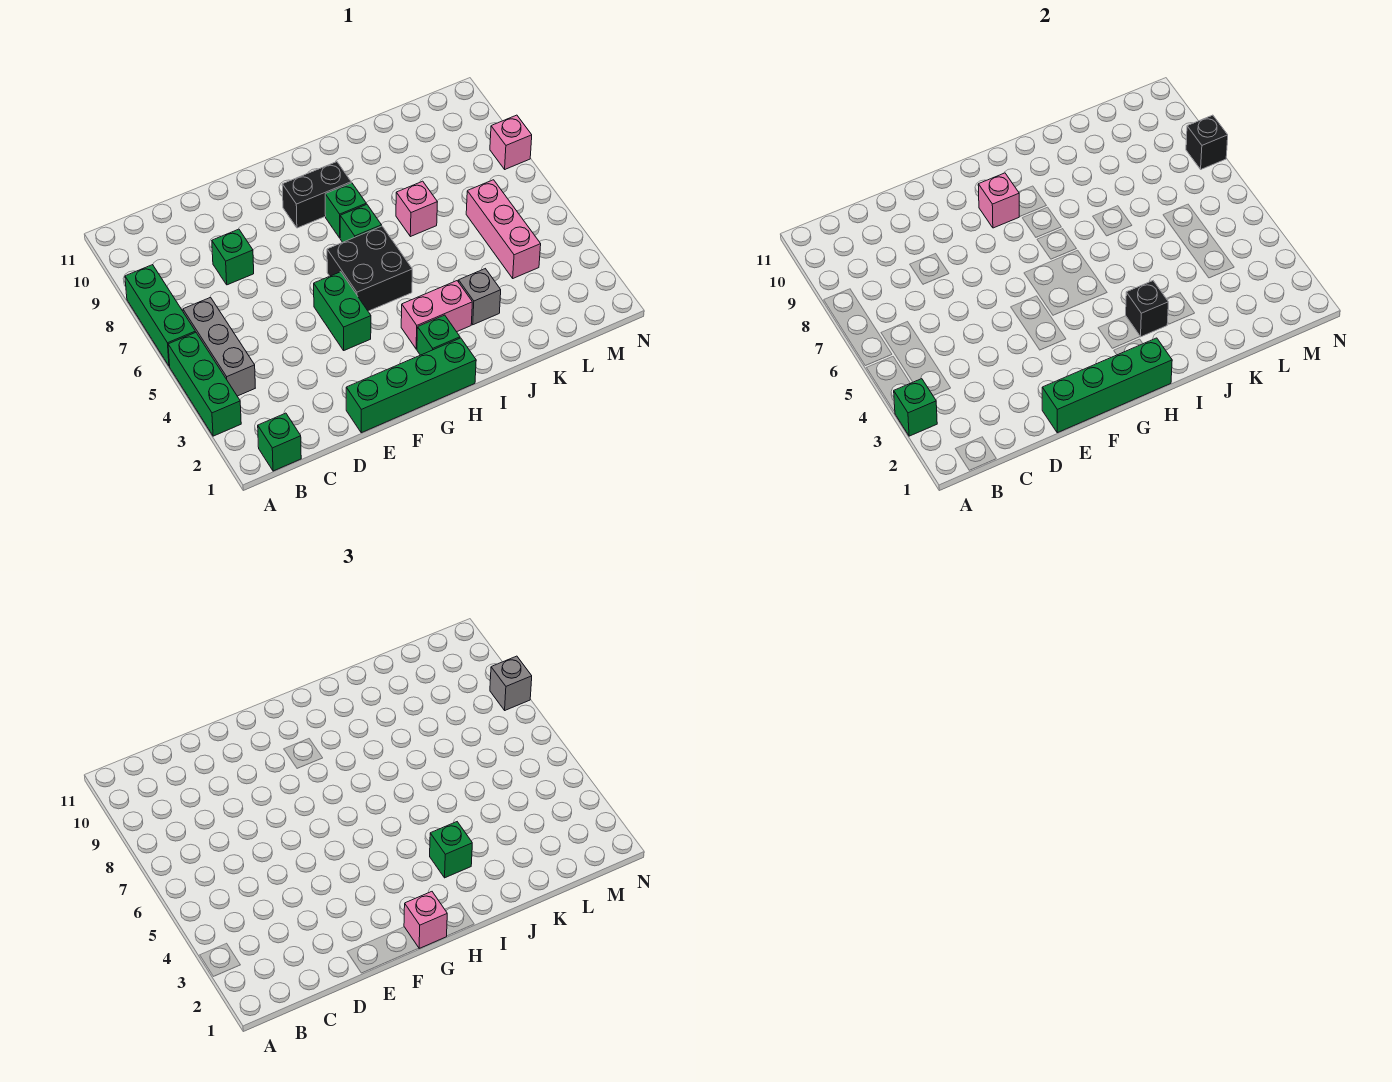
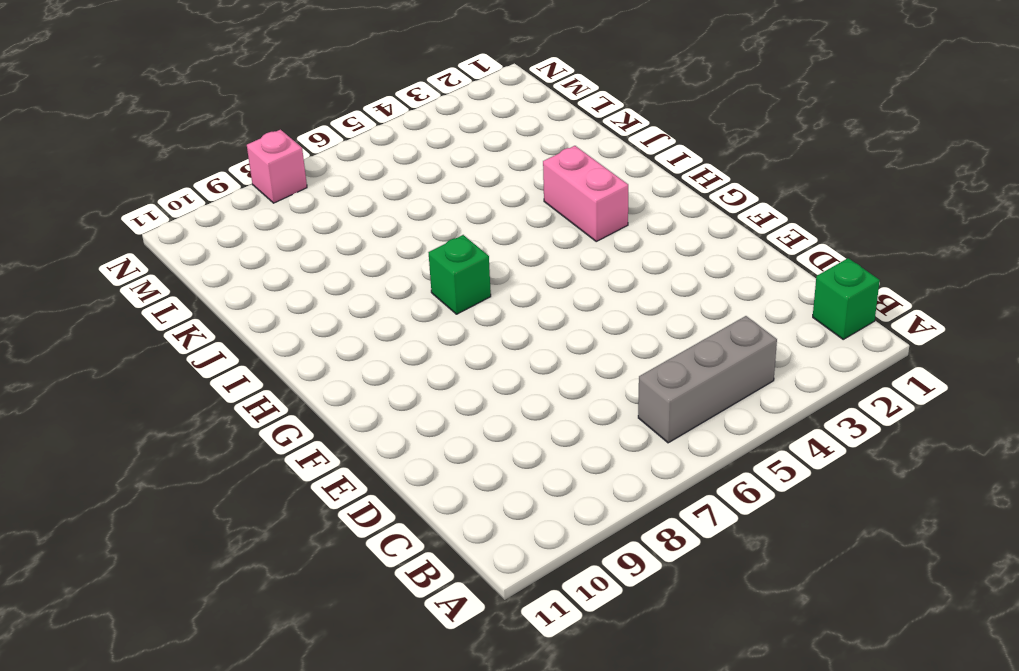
none -> green brick A3:A5 level 1
none -> green brick A6:A8 level 1
none -> green brick D8 level 1

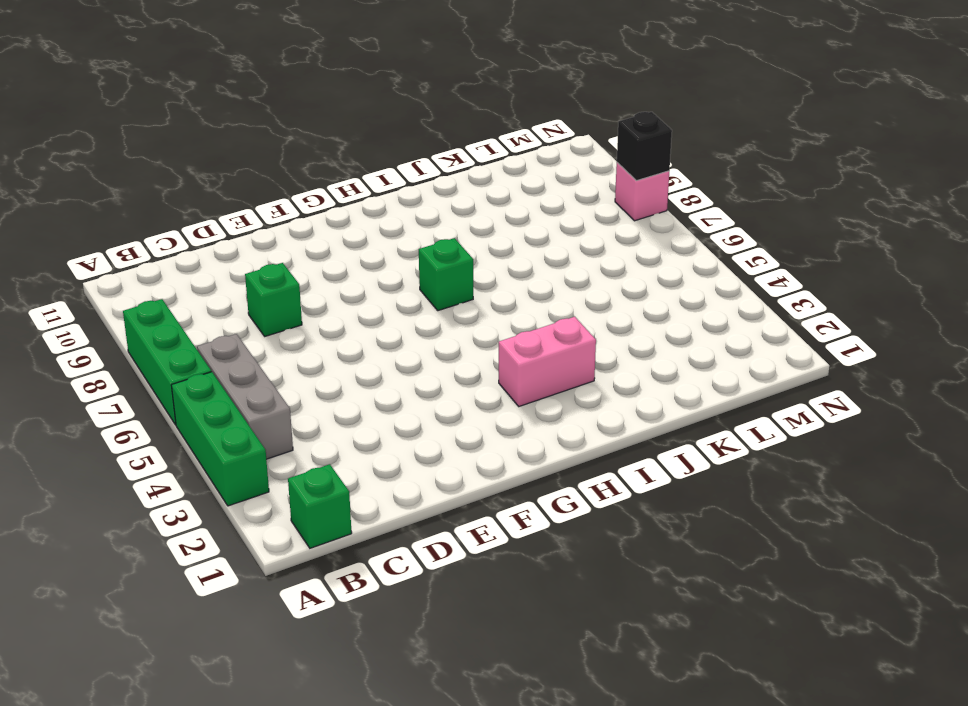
none -> green brick E1:H1 level 1
none -> green brick F4:F5 level 1
none -> black brick G5:H6 level 1

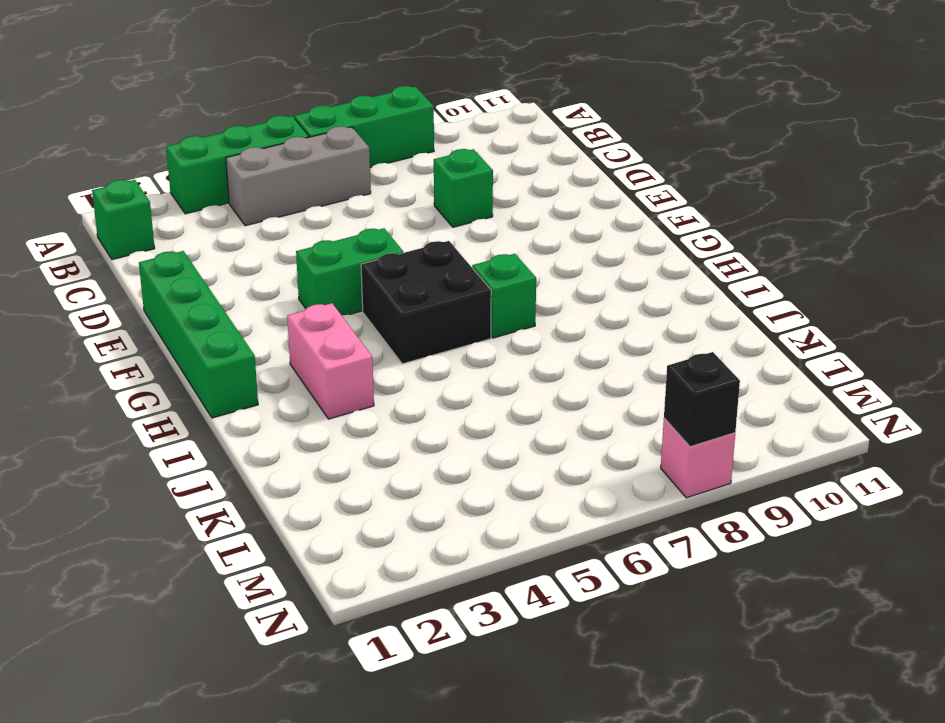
none -> black brick G9:H9 level 1
none -> green brick H2 level 1
none -> green brick H8 level 1

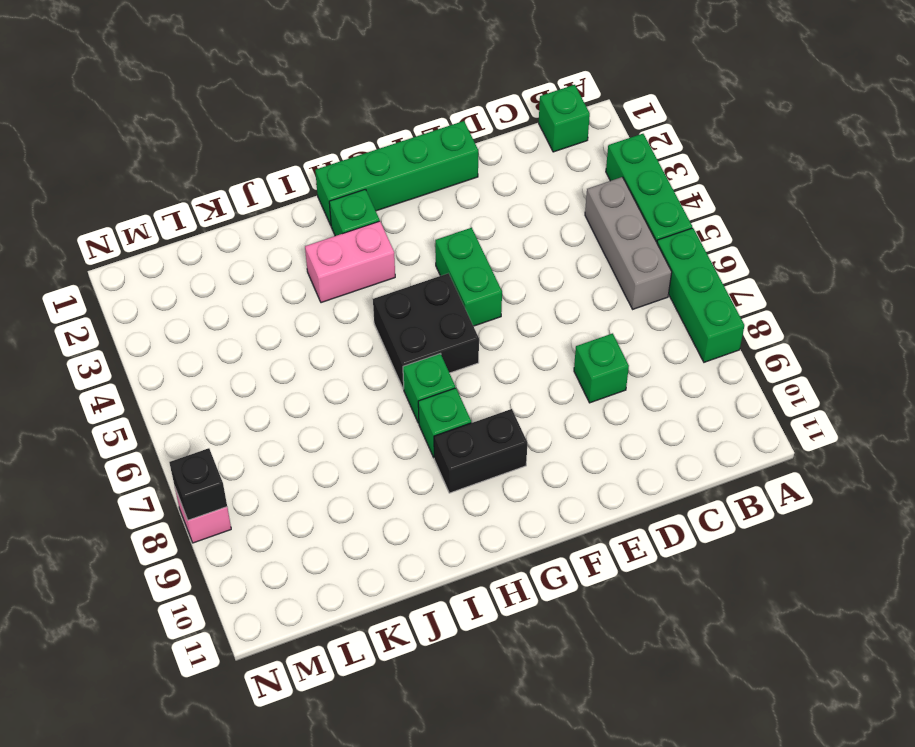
none -> grey brick J3 level 1
none -> pink brick J7 level 1
none -> pink brick L4:L6 level 1

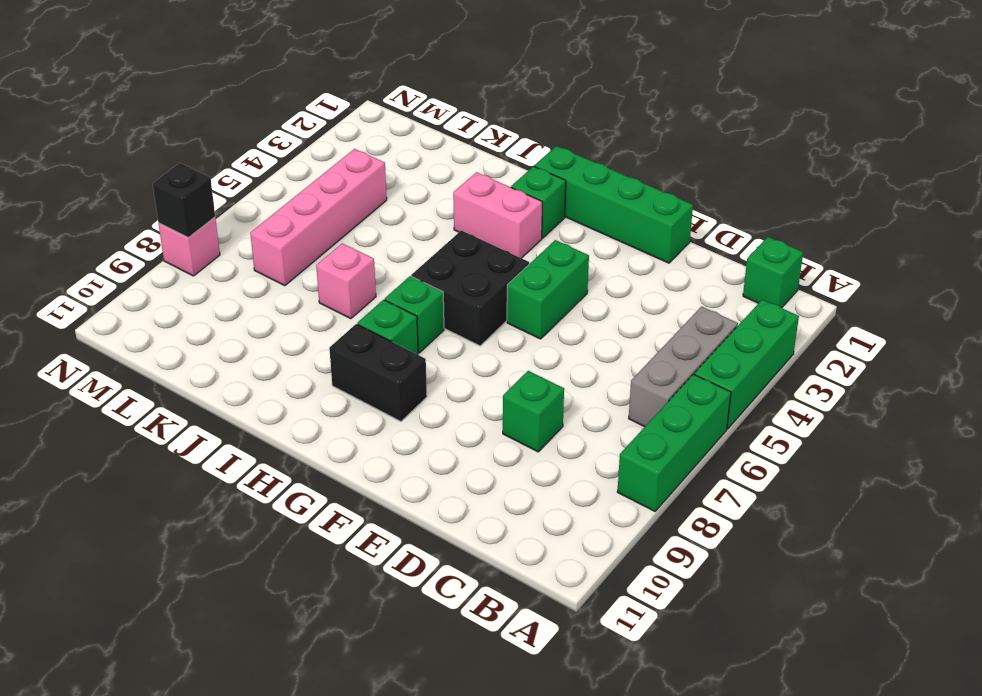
pink brick L4:L7 level 1 -> pink brick L4:L6 level 1
none -> grey brick J3 level 1
none -> green brick A3 level 2
none -> green brick E1:H1 level 2

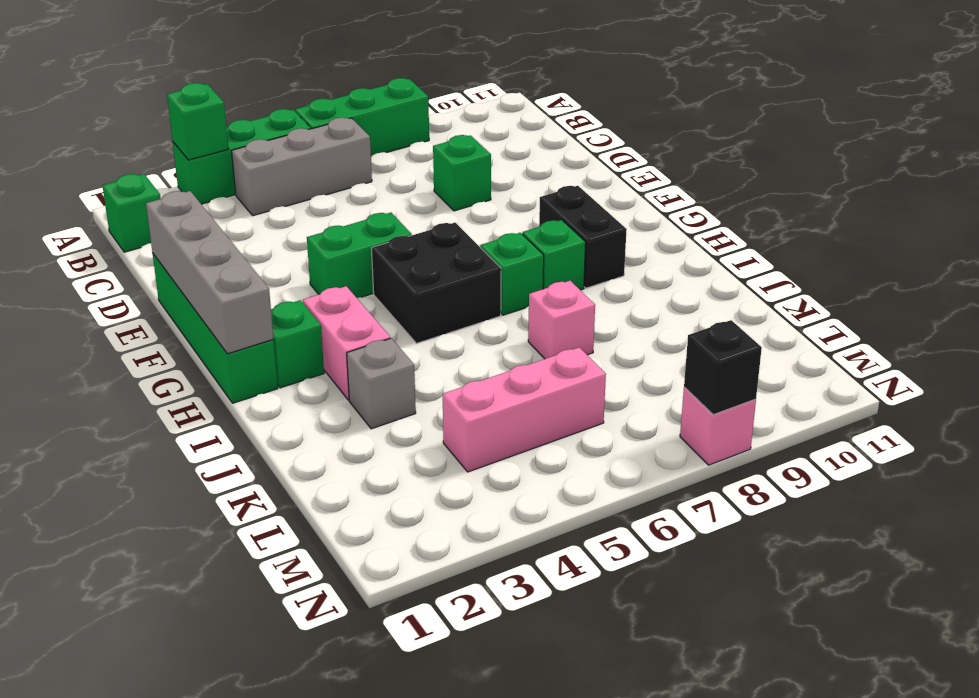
grey brick E1:H1 level 2 -> green brick E1:H1 level 2
none -> pink brick G9 level 2
none -> black brick I3 level 2
none -> pink brick G1 level 3

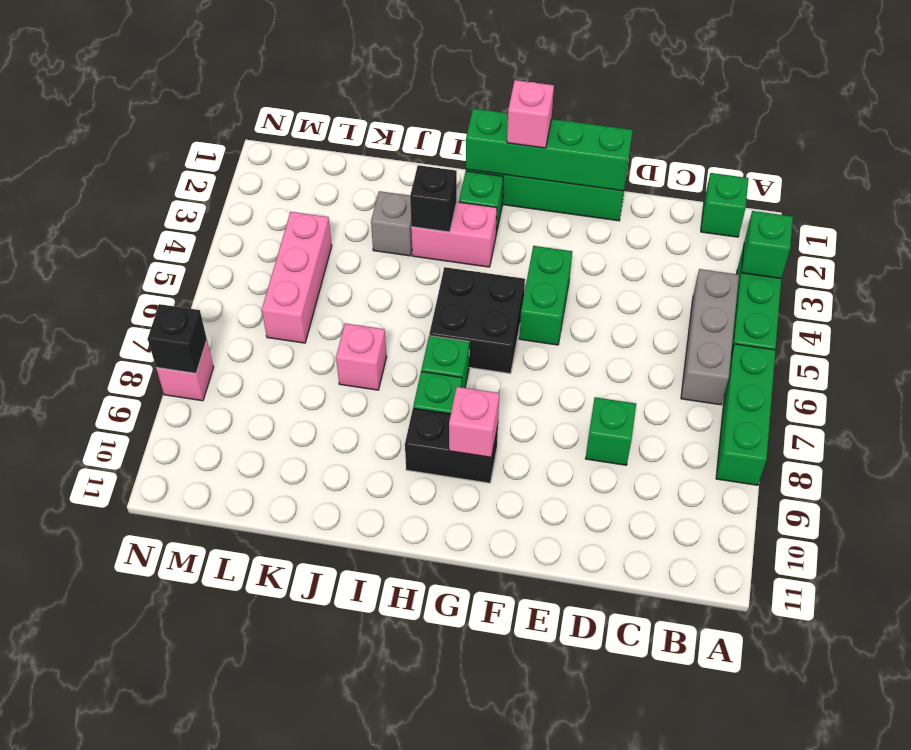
none -> green brick I3 level 3
none -> grey brick N8 level 3

